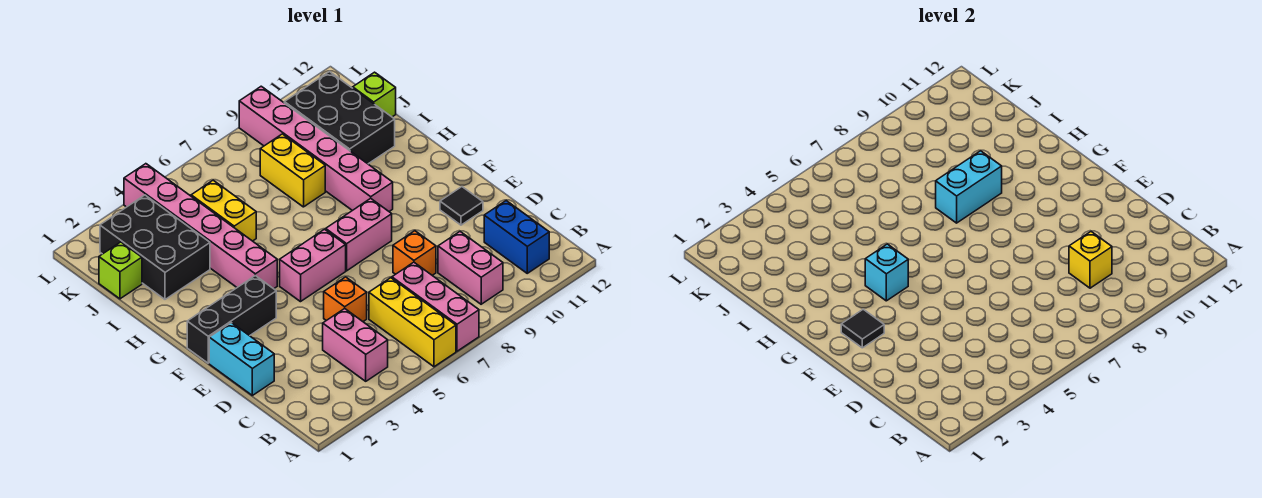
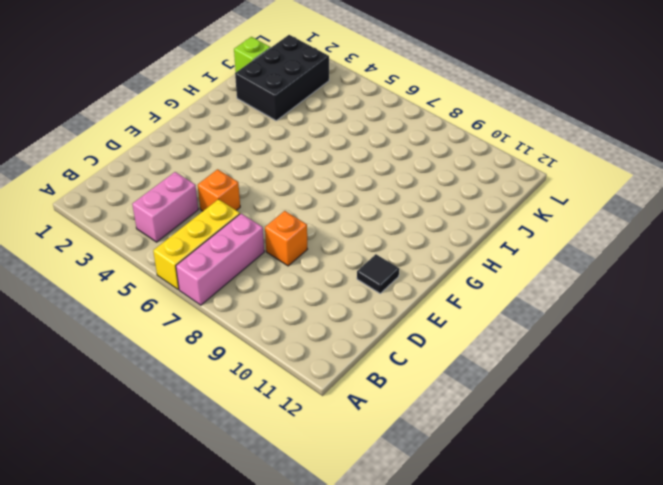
none -> pink brick B9:C9 level 1
none -> blue brick B11:C11 level 1
none -> cyan brick D1:E1 level 1

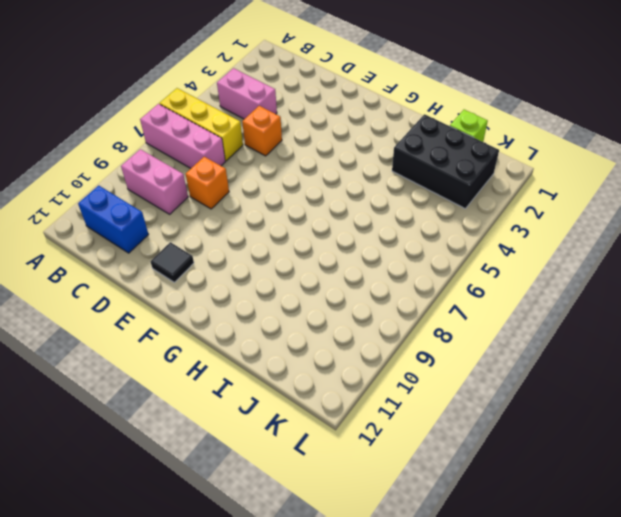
none -> cyan brick D1:E1 level 1
none -> black brick F1:F3 level 1
none -> pink brick F5:F6 level 1

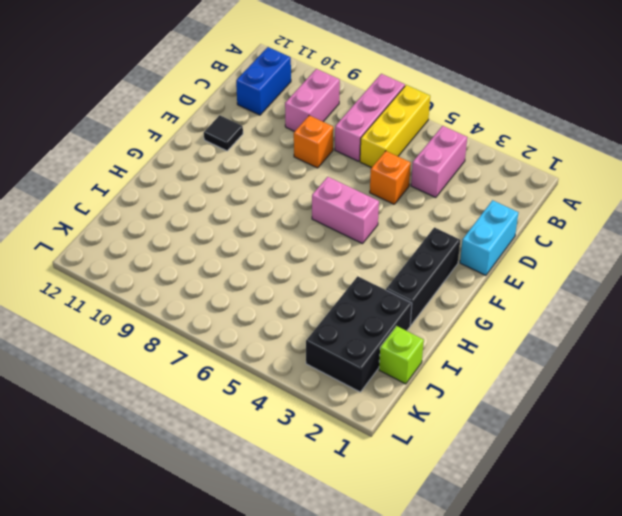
black brick F2:H2 level 1 -> black brick F1:F3 level 1
none -> pink brick F7:F8 level 1
none -> pink brick G4:L4 level 1
none -> pink brick G9:L9 level 1

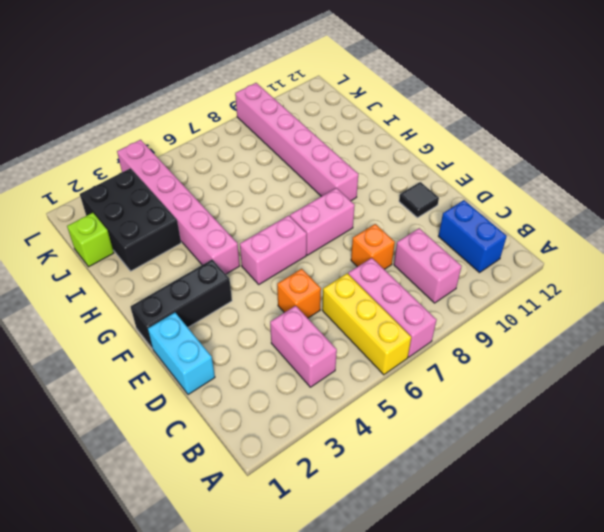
none -> yellow brick I5:J5 level 1
none -> yellow brick I8:J8 level 1
none -> black brick I10:K11 level 1

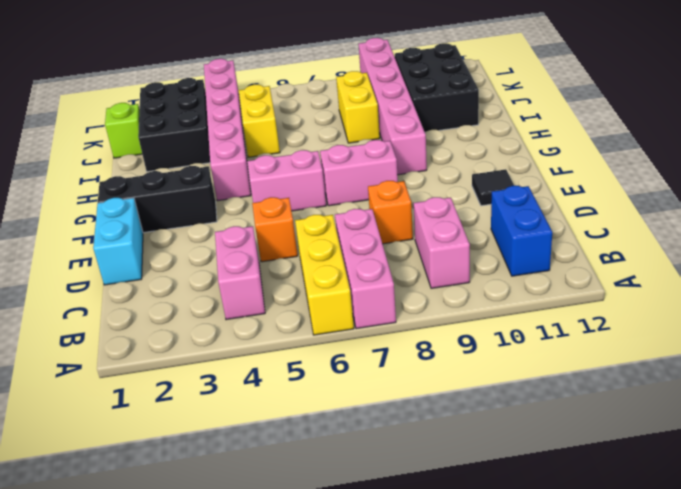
none -> lime brick J12 level 1
none -> yellow brick C9 level 2
none -> black tile F2 level 2

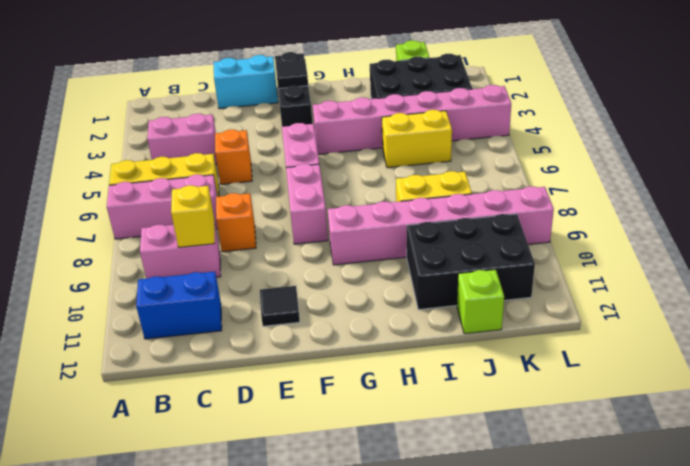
none -> cyan brick G4 level 2
none -> cyan brick H8:H9 level 2

